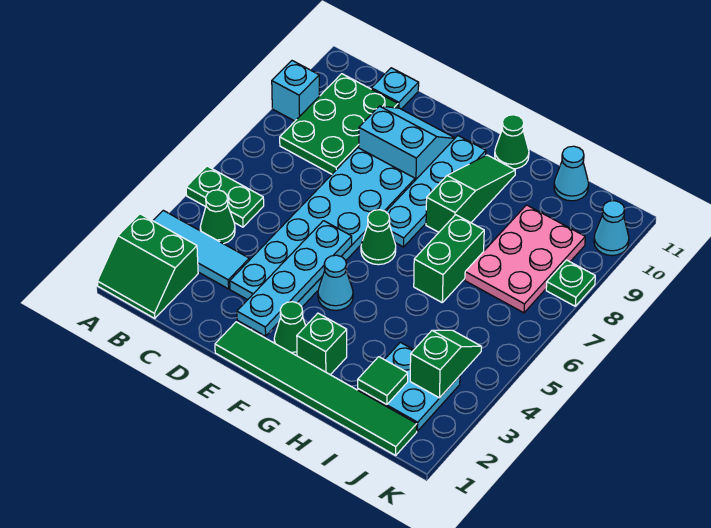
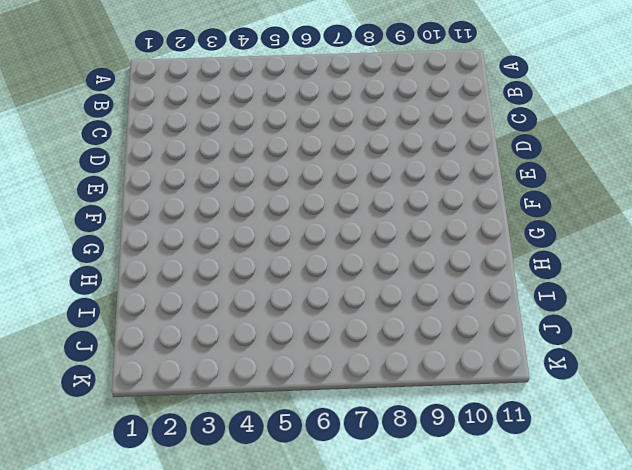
none -> green slope A1:B2 level 1 top 2
none -> cyan tile A3:C3 level 1
none -> green plate A5:B5 level 1

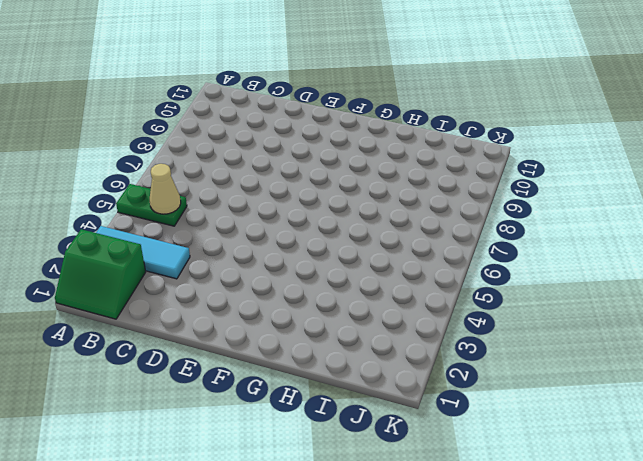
tan cone B5 level 2 -> none
none -> cyan brick A9 level 1
none -> green cone B4 level 1
none -> green plate B8:C10 level 1

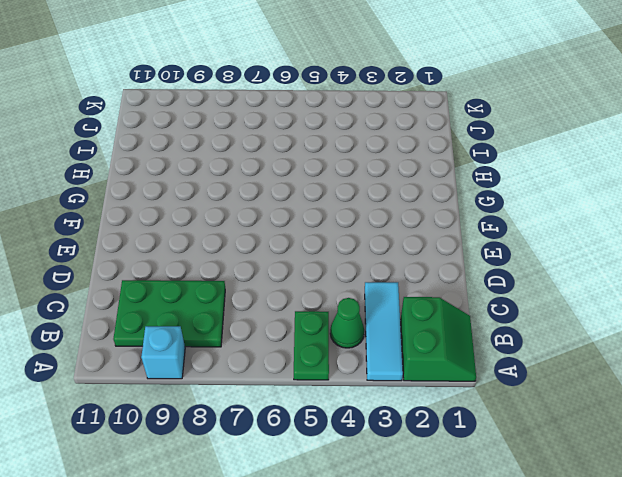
none -> cyan plate C11 level 1
none -> cyan plate D3:E8 level 1
none -> cyan slope D9:E10 level 1 top 9

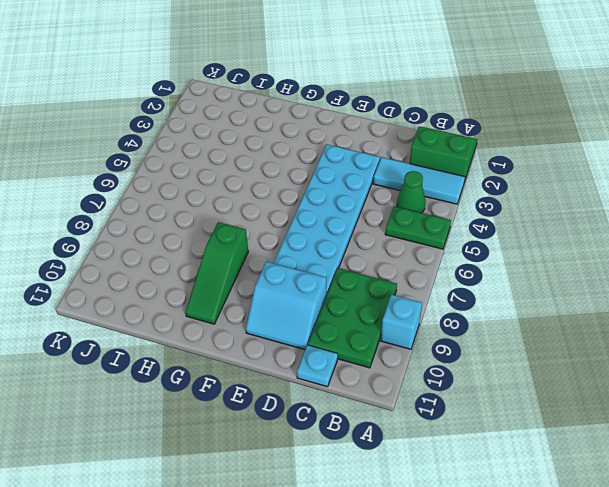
none -> green tile E1:J1 level 1
none -> green cone F2 level 1
none -> cyan cone F4 level 1

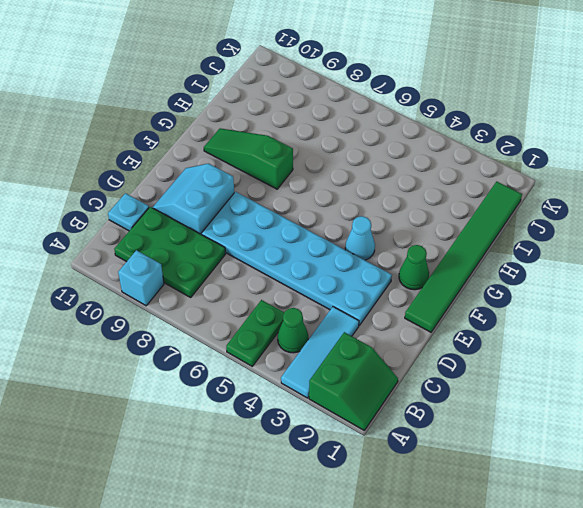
none -> green cone F6 level 1
none -> cyan plate F7:F10 level 1
none -> green brick G2 level 1

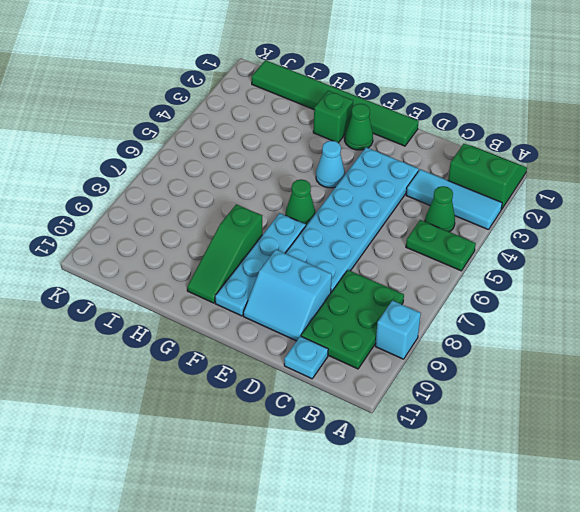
none -> green cone G11 level 1
none -> green brick H6:H7 level 1
none -> cyan plate I2:J3 level 1

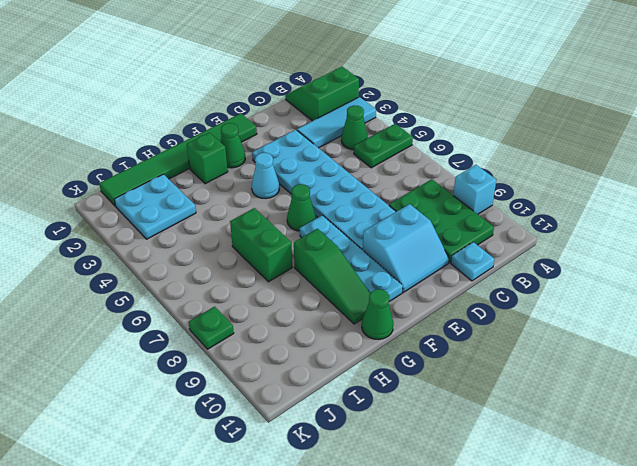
none -> pink plate I7:J9 level 1
none -> cyan cone I11 level 1
none -> cyan cone K10 level 1

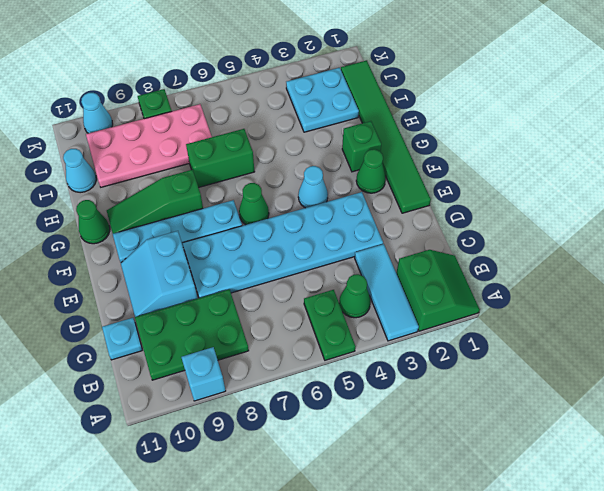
pink plate I7:J10 level 1 -> pink plate I7:J9 level 1
none -> cyan plate E2:E5 level 2
none -> green tile I2 level 2
none -> green slope J3:J4 level 2 top 3

